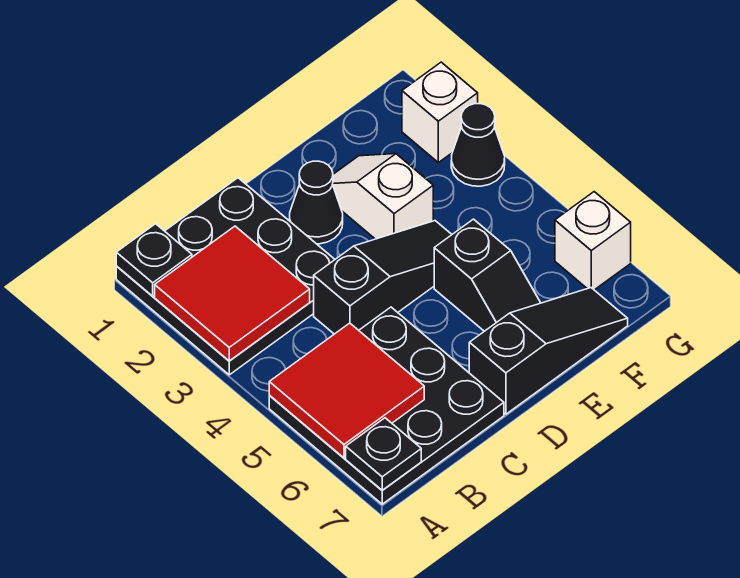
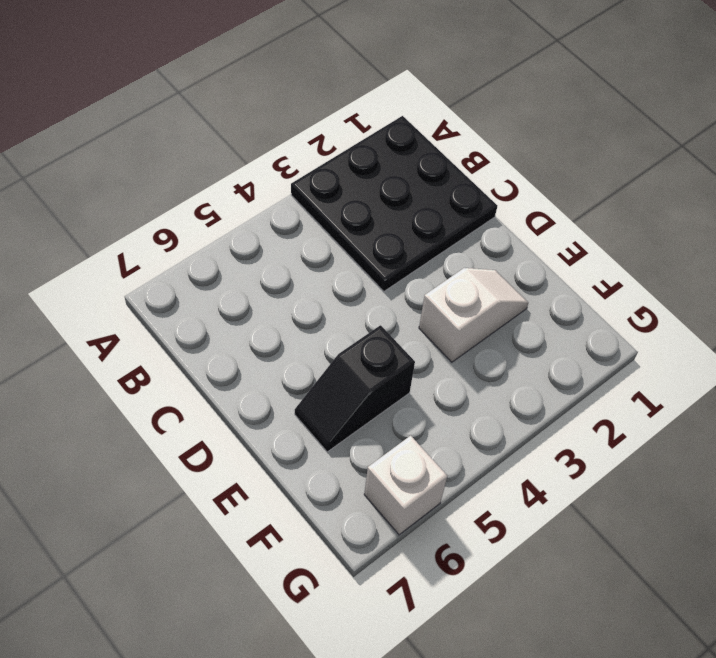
none -> black plate A5:C7 level 1
none -> black slope C4:E4 level 1 top C
none -> black cone D2 level 1

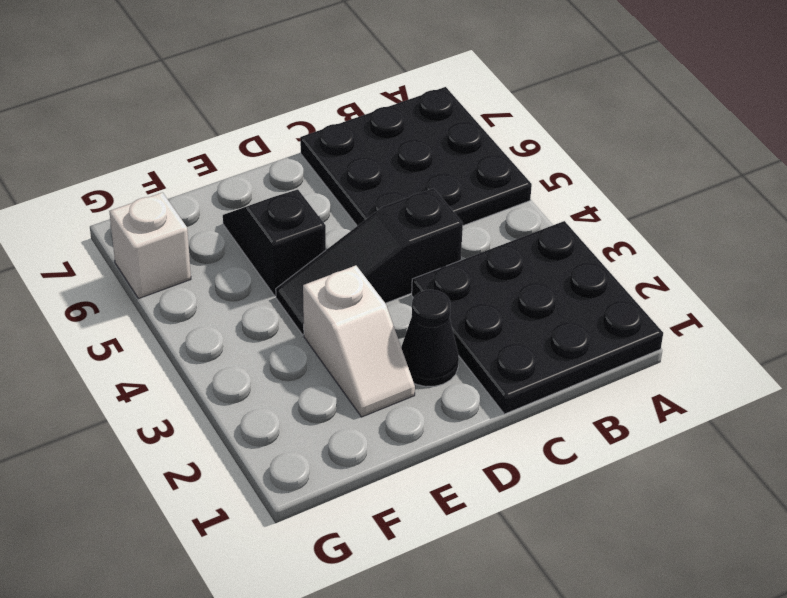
none -> black slope D7:F7 level 1 top D
none -> white brick G2 level 1
none -> black cone G3 level 1

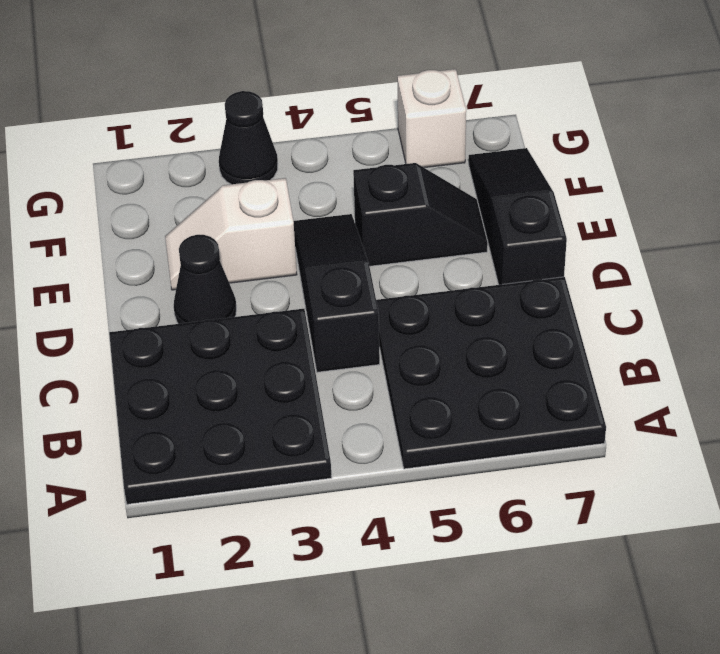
none -> white brick G2 level 1
none -> black plate A1 level 2
none -> red tile A2:B3 level 2

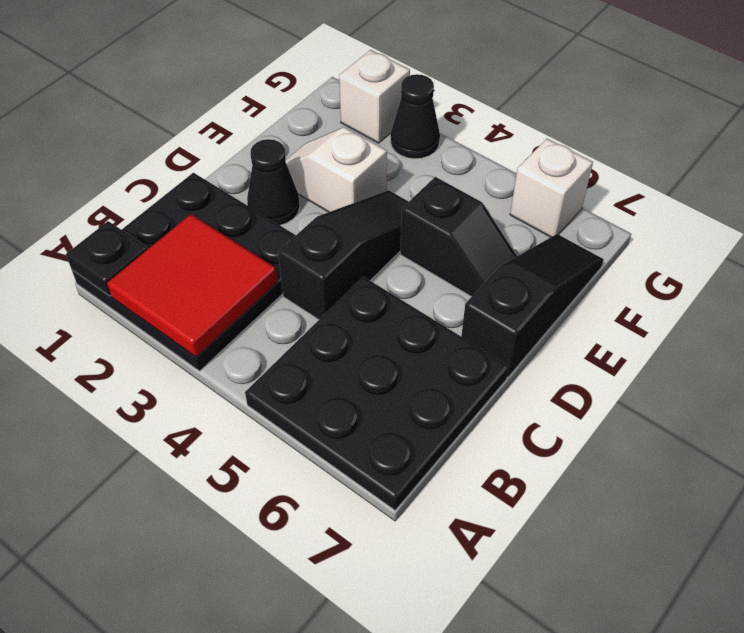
none -> red tile A5:B6 level 2
none -> black plate A7 level 2

